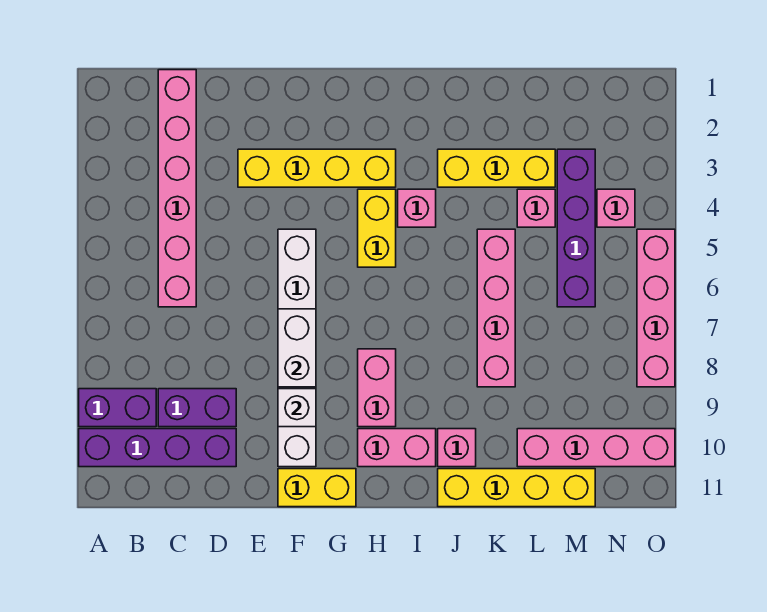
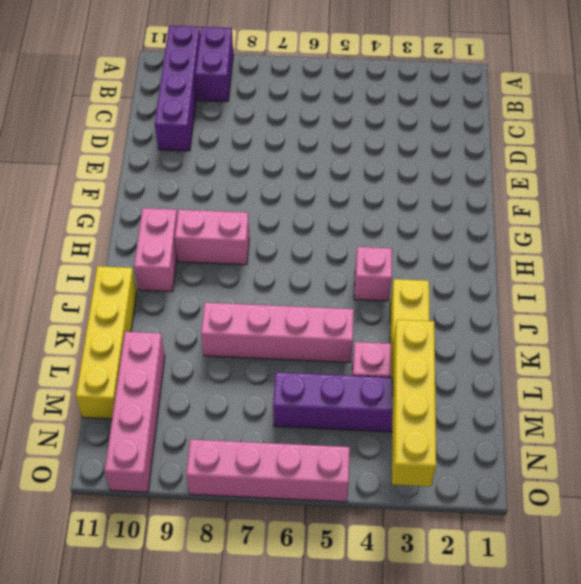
yellow brick L3:O3 level 2 -> yellow brick E3:H3 level 1
none -> pink brick C1:C6 level 1
none -> purple brick C9:D9 level 1
none -> white brick F5:F10 level 1

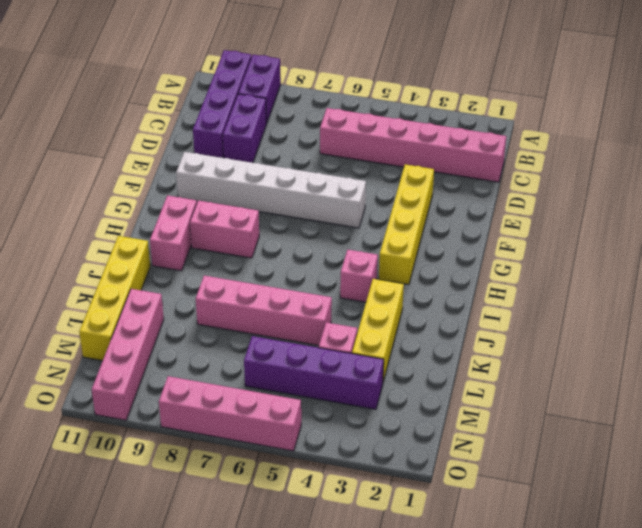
none -> yellow brick F11:G11 level 1
none -> yellow brick H4:H5 level 1
none -> pink brick J10 level 1

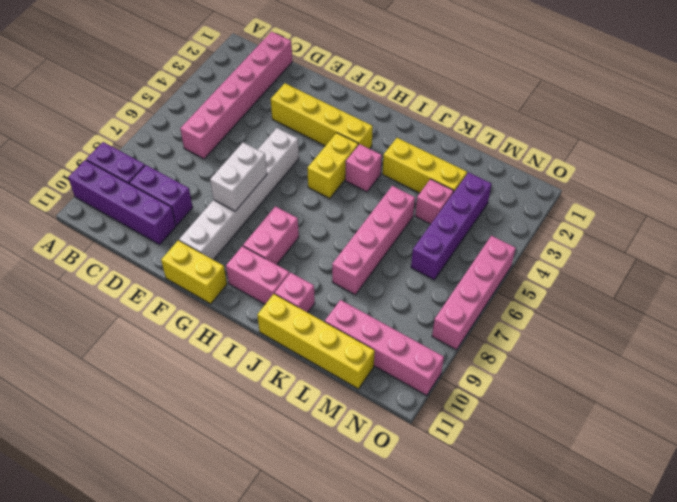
none -> pink brick N4 level 1
none -> white brick F9 level 2

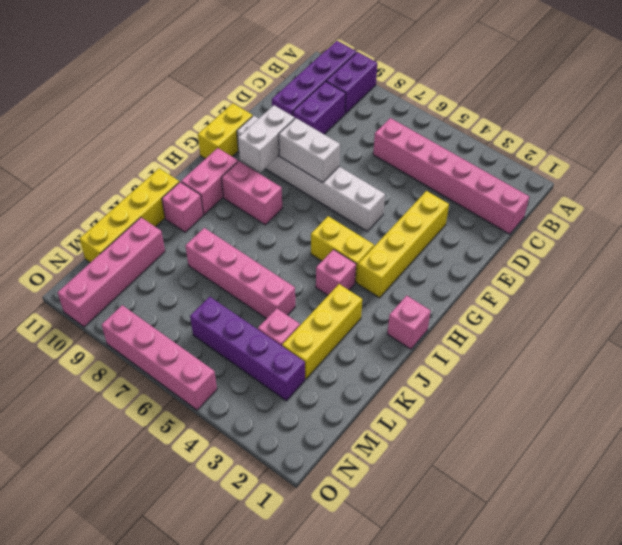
white brick F9:G9 level 2 -> white brick F9 level 2
pink brick I1 level 1 -> pink brick N4 level 1

